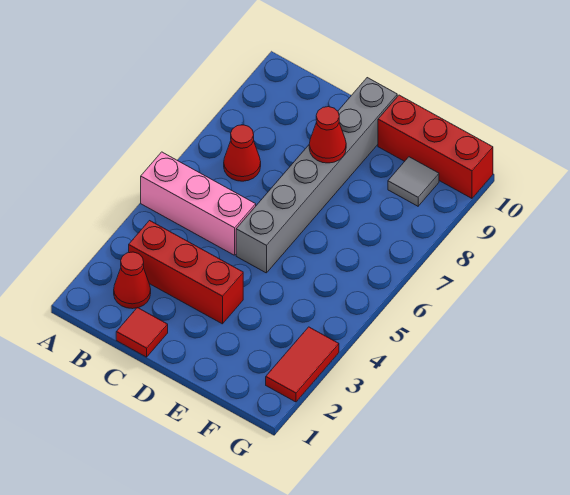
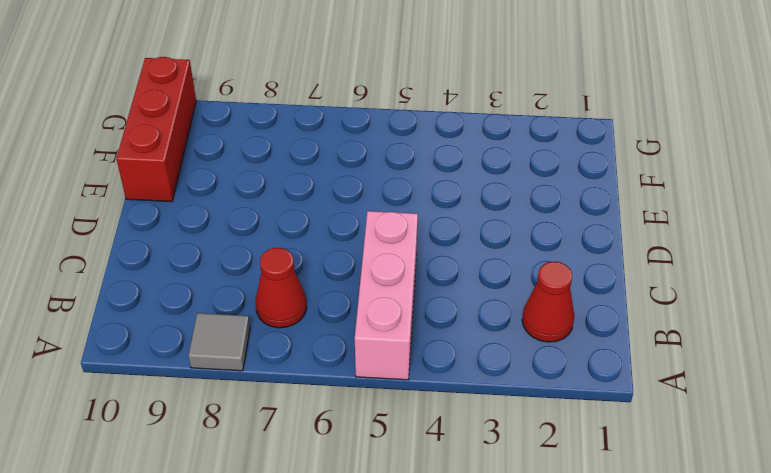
grey tile A8 level 1 -> grey tile F9 level 1
none -> red brick B3:D3 level 1
none -> red tile C1 level 1

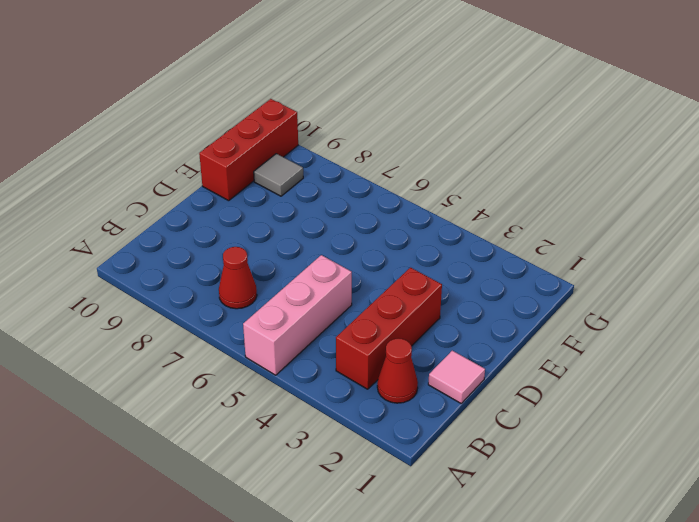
pink tile C1 level 1 -> red tile C1 level 1
none -> grey brick D5:D10 level 1
none -> red tile G2:G3 level 1

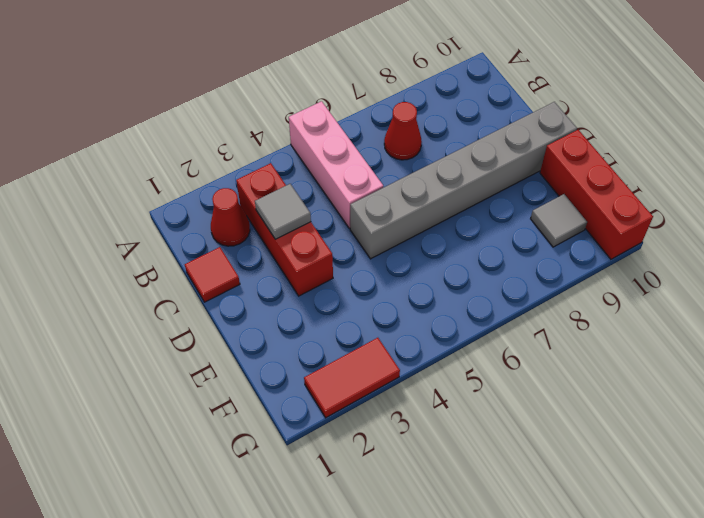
grey tile C3 level 2 -> none
none -> red cone D8 level 2

